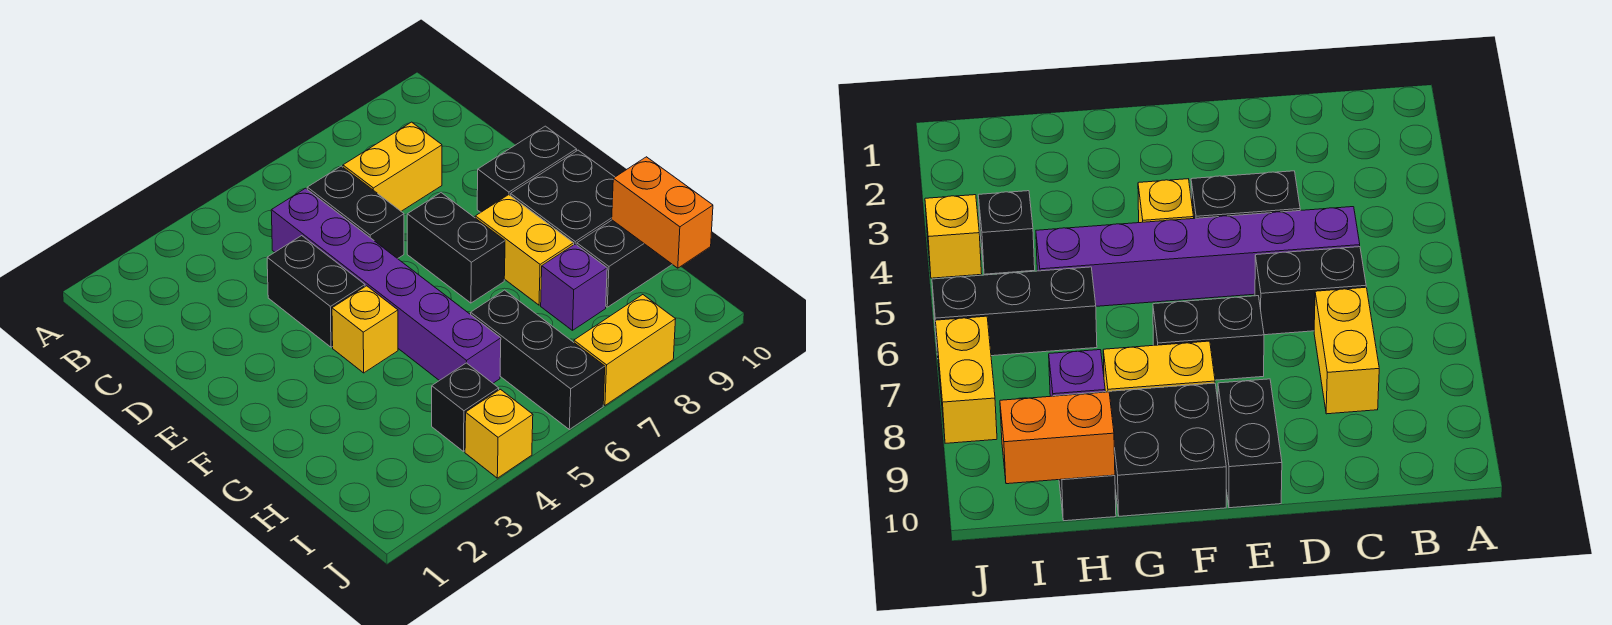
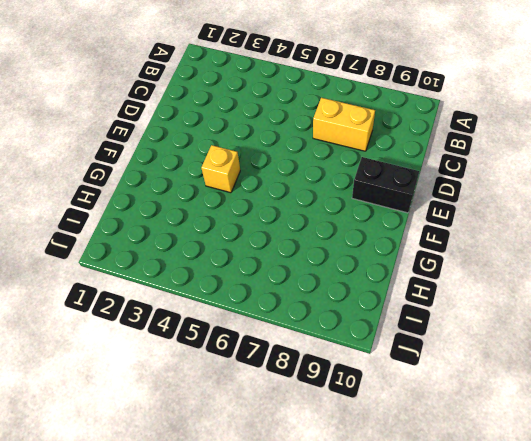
none -> purple brick C5:H5 level 1
none -> black brick C6:D6 level 1
none -> black brick D4:E4 level 1

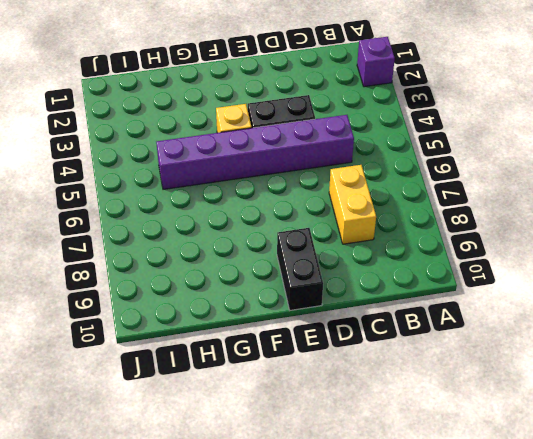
purple brick A2 level 1 -> purple brick H8 level 1
none -> black brick C6:D6 level 1
none -> black brick E7:F7 level 1
none -> yellow brick F8:G8 level 1

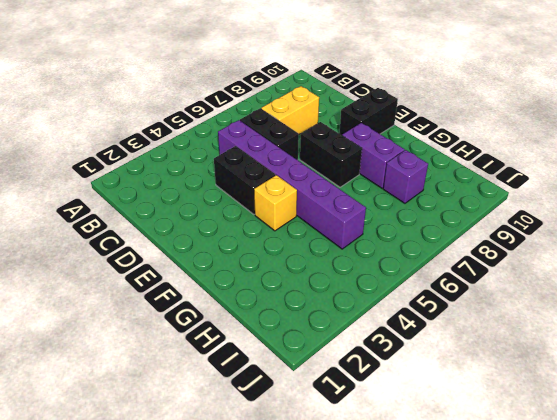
purple brick F8:G8 level 1 -> yellow brick F8:G8 level 1
none -> black brick F9:G10 level 1
none -> black brick H6:J6 level 1
none -> black brick H9:H10 level 1

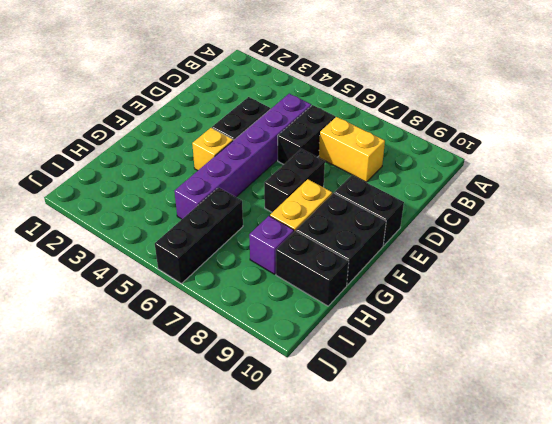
none -> black brick I4 level 1
none -> yellow brick J4 level 1
none -> yellow brick J7:J8 level 1

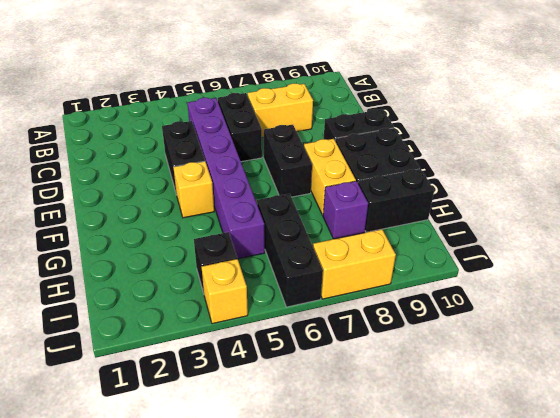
none -> orange brick H10:I10 level 2

